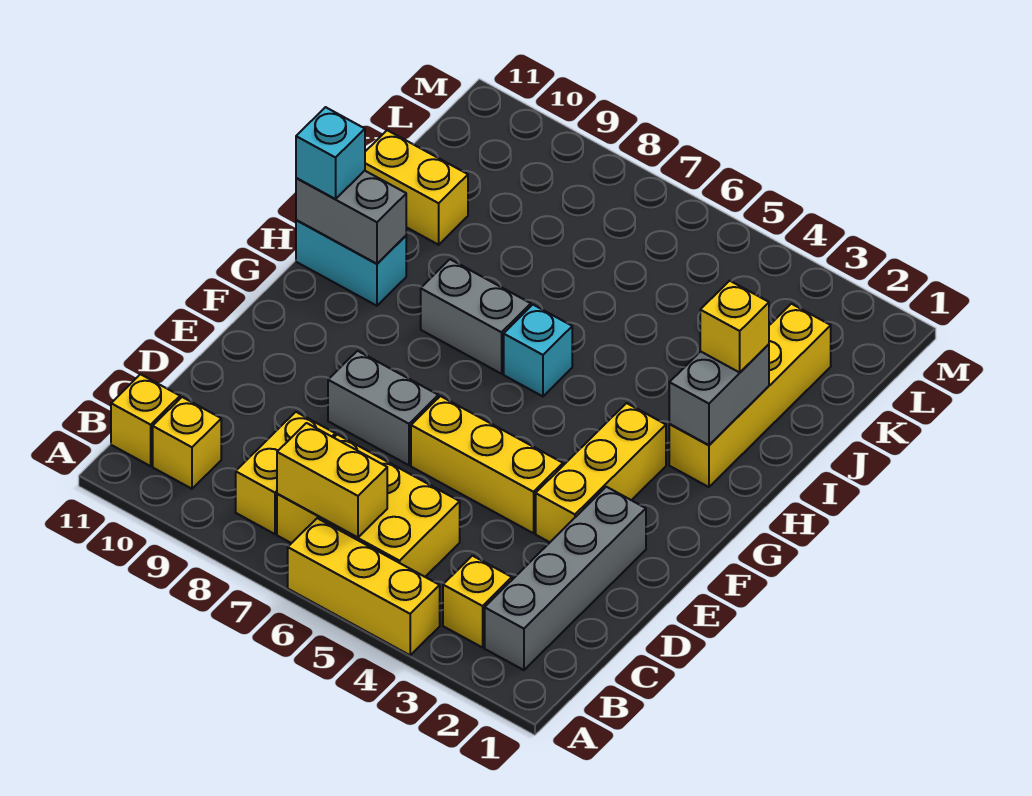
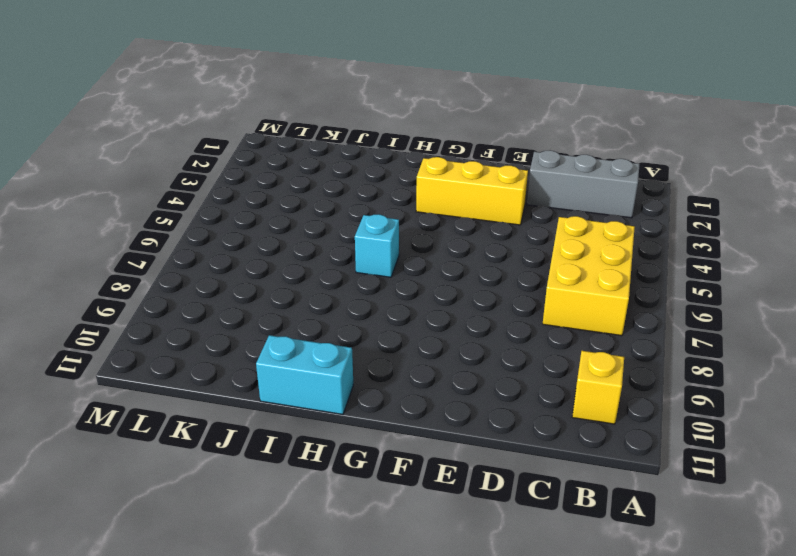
grey brick B2:D2 level 1 -> grey brick B2:E2 level 1
cyan brick H11:I11 level 1 -> cyan brick H10:H11 level 1
none -> yellow brick A4:A6 level 1
none -> yellow brick B3 level 1
none -> yellow brick B8:C8 level 1

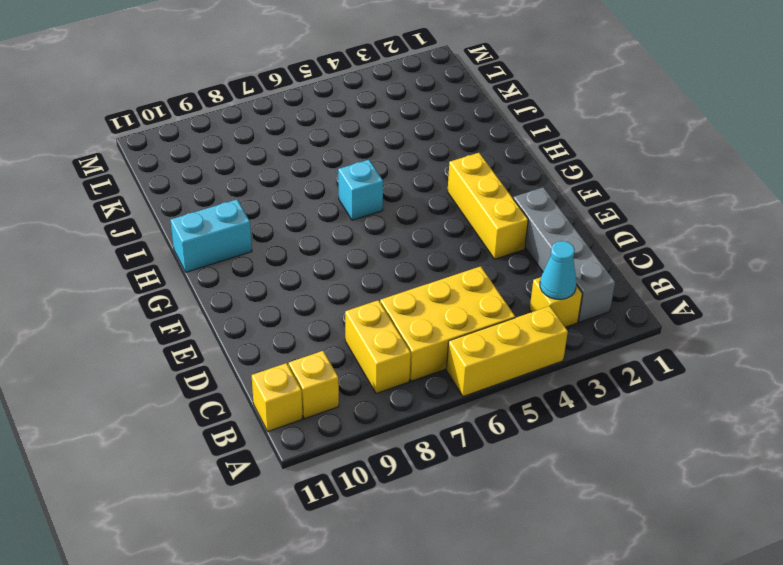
cyan cone B3 level 2 -> none
none -> yellow brick E4:E6 level 1
none -> grey brick E7:E8 level 1
none -> yellow brick H2:K2 level 1

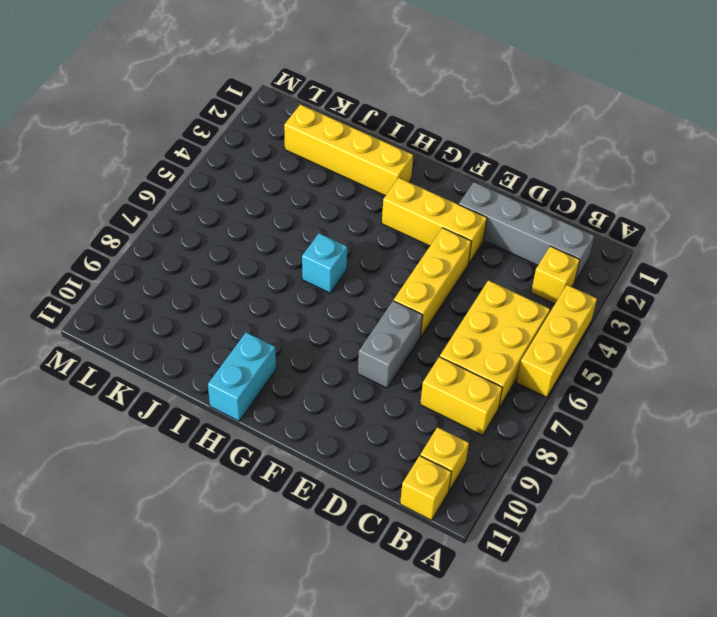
none -> grey brick H7:H8 level 1
none -> yellow brick J10:J11 level 1
none -> yellow brick B6:B7 level 2

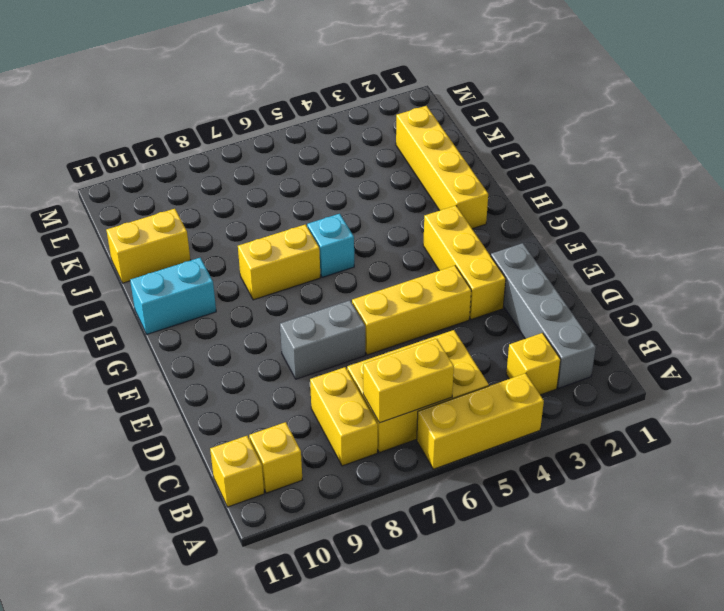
yellow brick H7:H8 level 1 -> grey brick H7:H8 level 1
none -> grey brick H2:I2 level 2
none -> grey brick H10:H11 level 2
none -> cyan brick H11 level 3

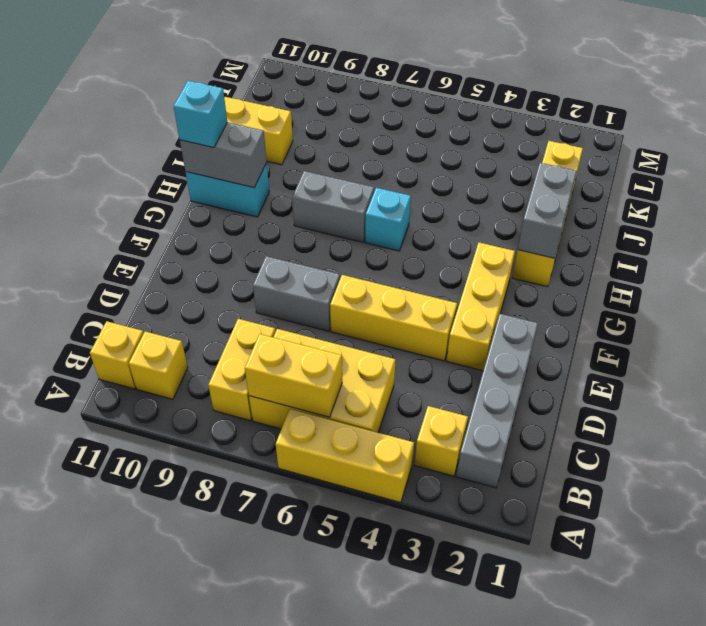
none -> yellow brick I2 level 3

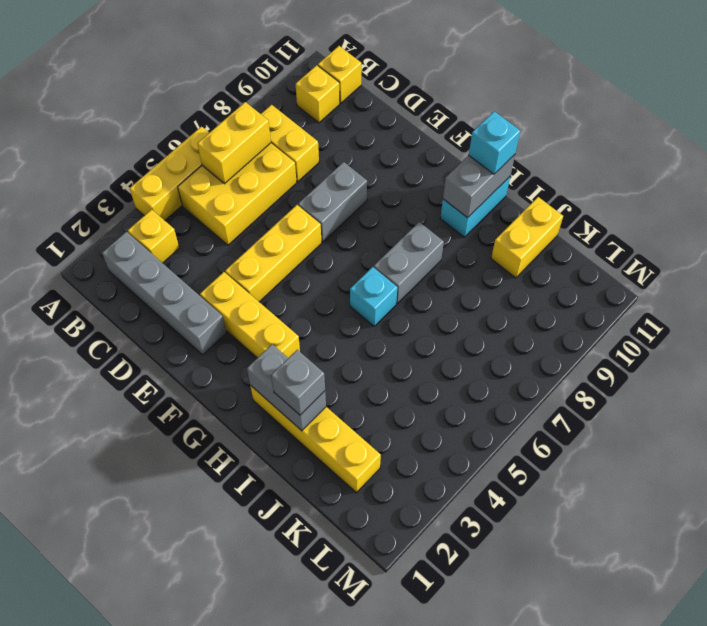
grey brick I2 level 3 -> yellow brick I2 level 3

